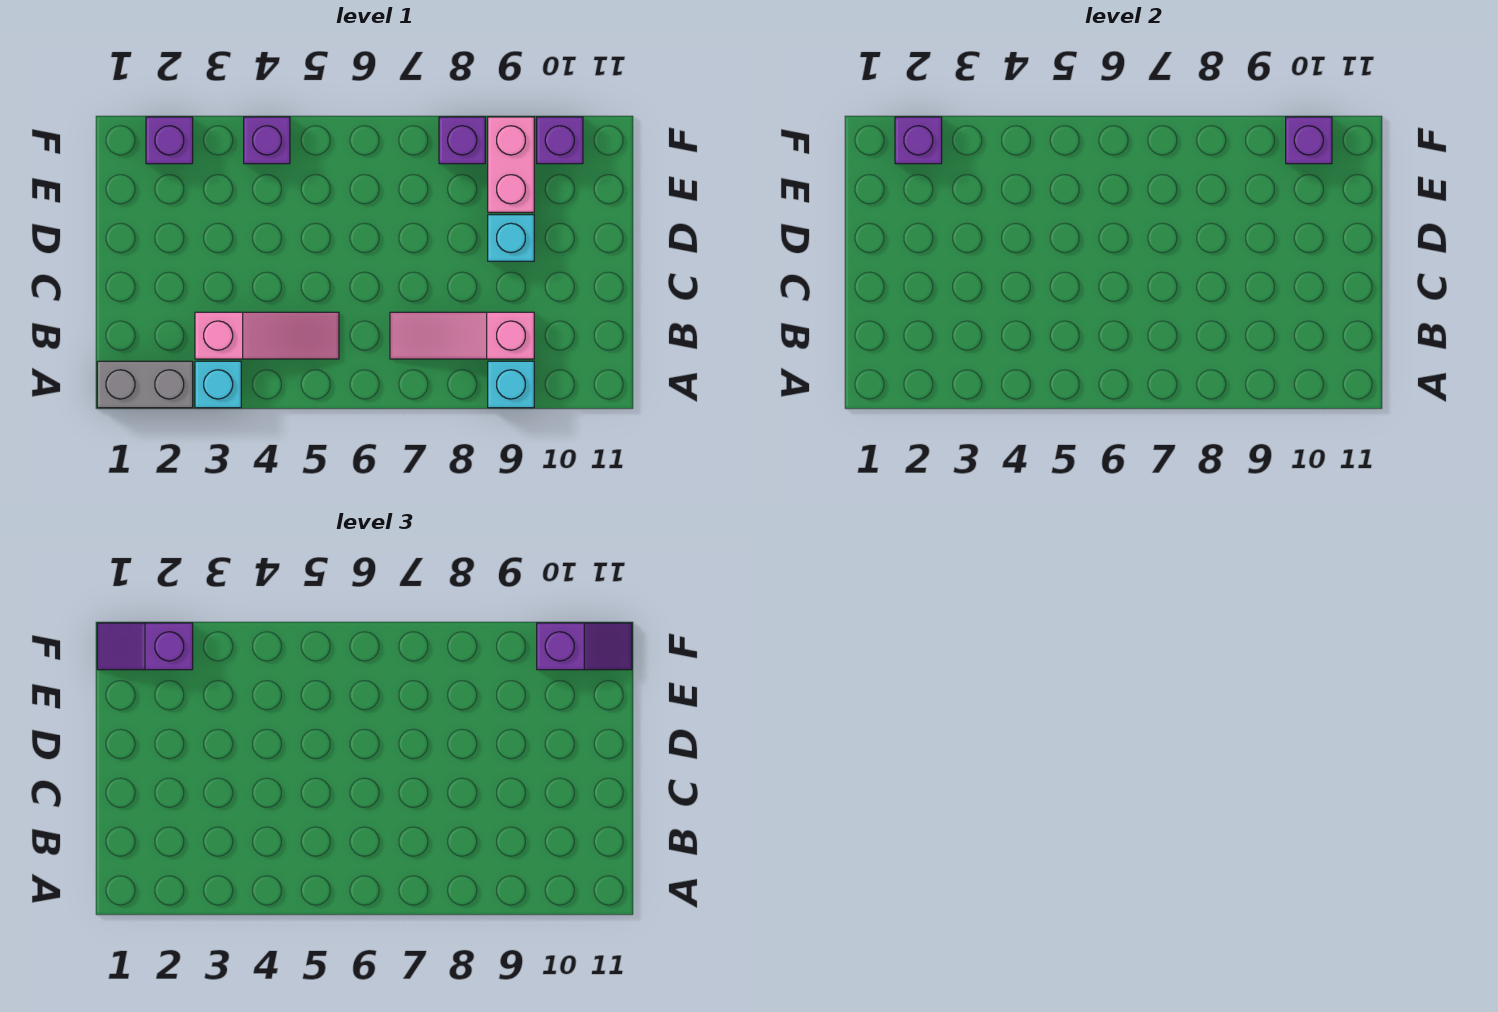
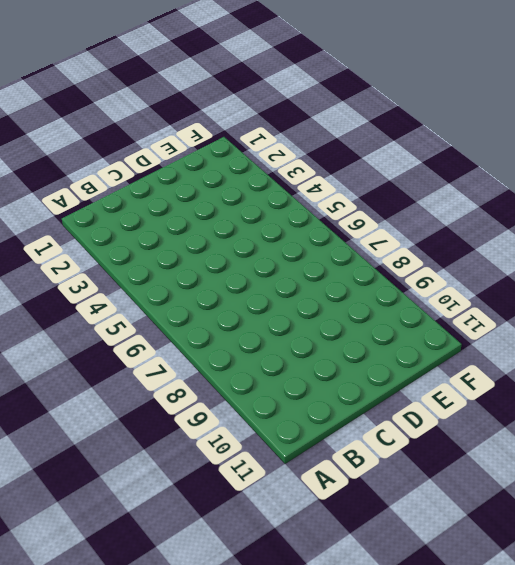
none -> grey brick A1:A2 level 1
none -> cyan brick A3 level 1
none -> cyan brick A9 level 1

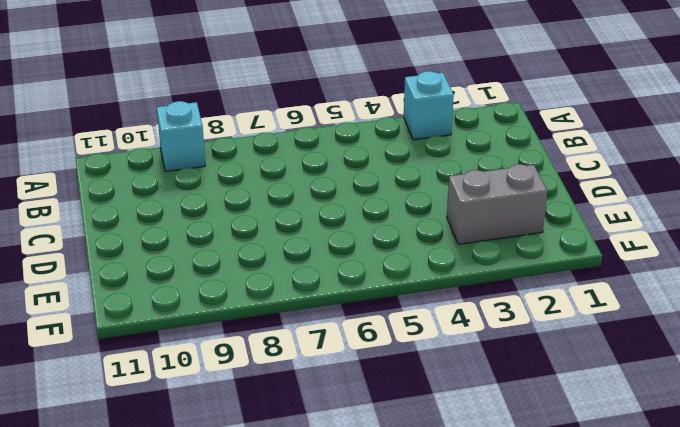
grey brick E2:E3 level 1 -> grey brick A1:A2 level 1
none -> pink slope B3:B5 level 1 top 3
none -> pink slope B7:B9 level 1 top 9
none -> cyan brick D9 level 1

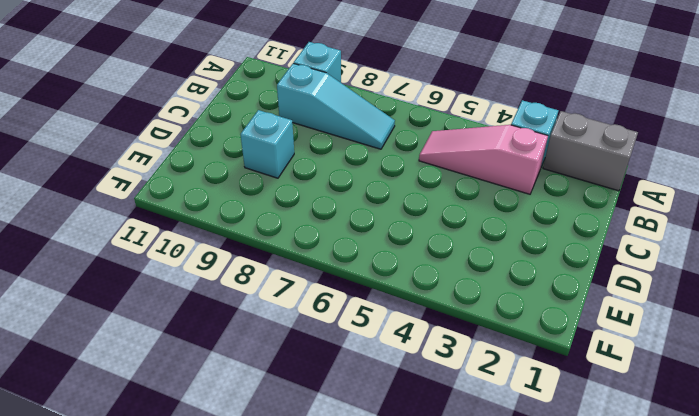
cyan slope B7:B9 level 1 top 9 -> pink slope B7:B9 level 1 top 9
none -> pink brick E9:F9 level 1
none -> purple brick F2 level 1
none -> purple brick F4 level 1

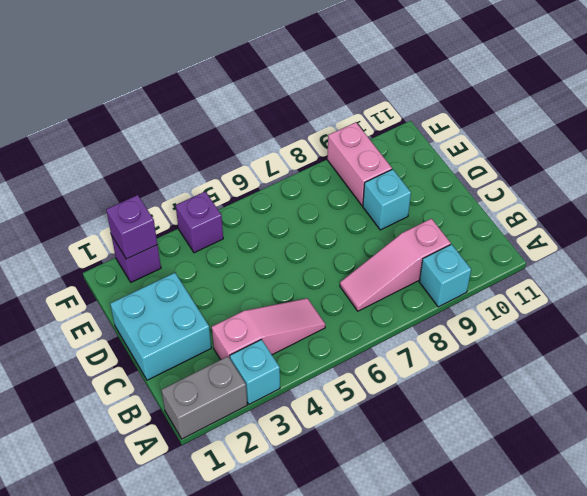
cyan brick C1:D2 level 1 -> none
none -> purple brick F8 level 1
none -> purple brick F10 level 1
none -> purple brick F10 level 2

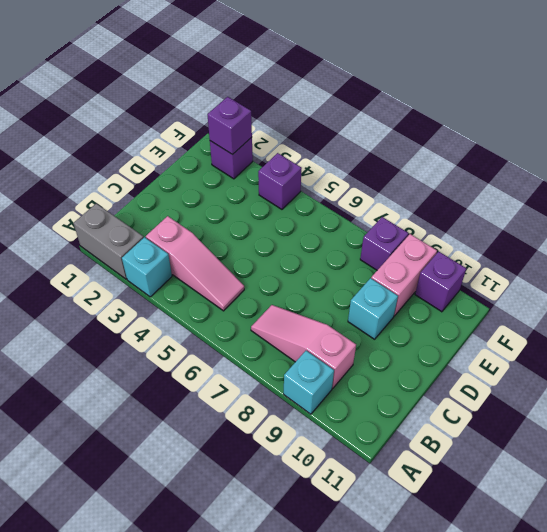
none -> purple brick F10 level 2
none -> purple slope F1:F2 level 3 top 2
none -> purple slope F10:F11 level 3 top 10

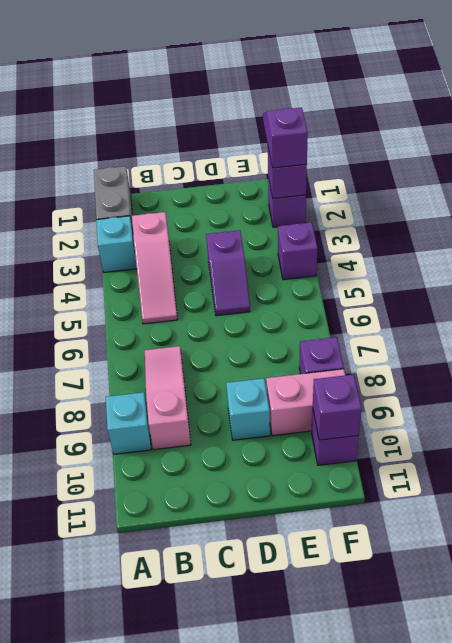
purple slope D4:D5 level 1 top 4 -> purple slope F10:F11 level 3 top 10

